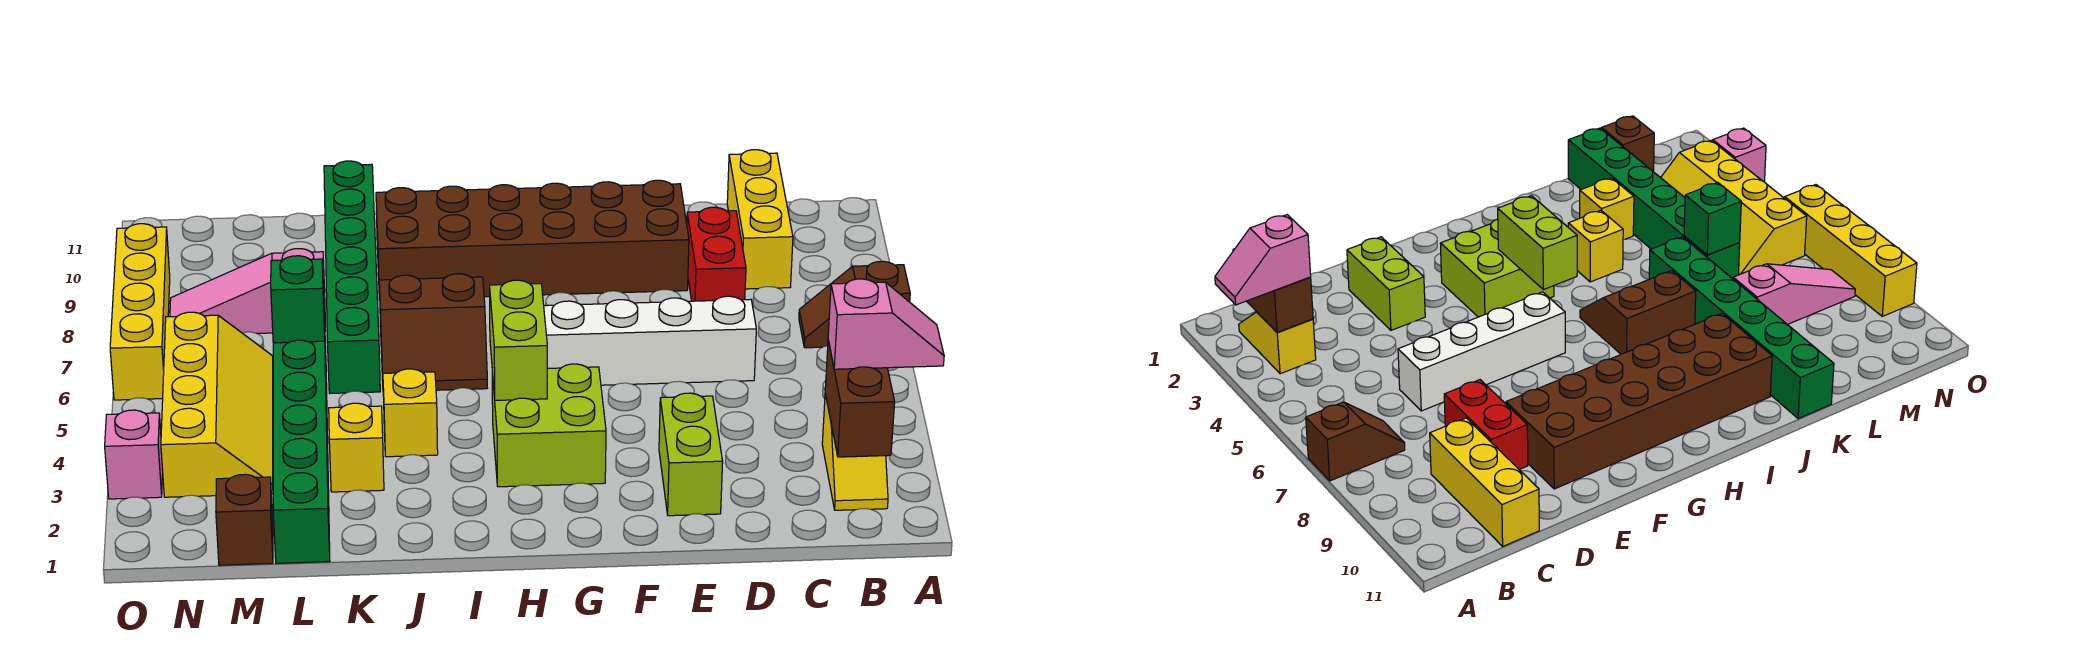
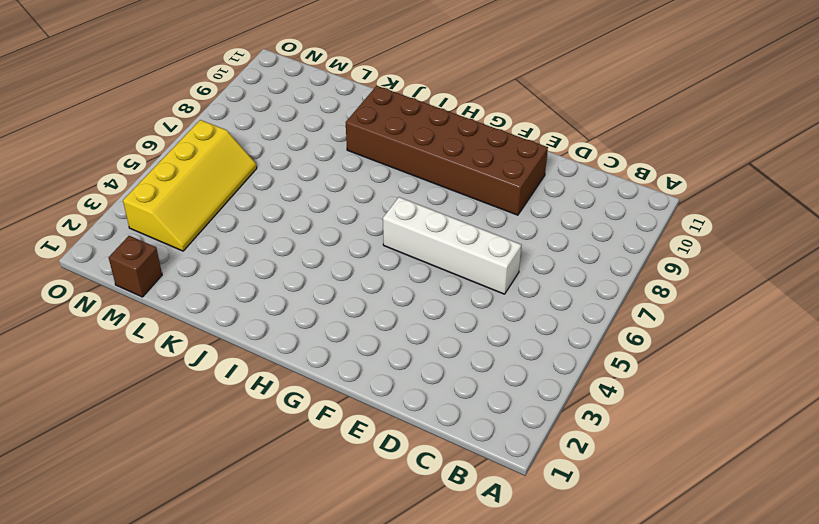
none -> brown slope A7:B7 level 1 top A
none -> yellow slope B2:B3 level 1 top 3
none -> yellow brick C9:C11 level 1

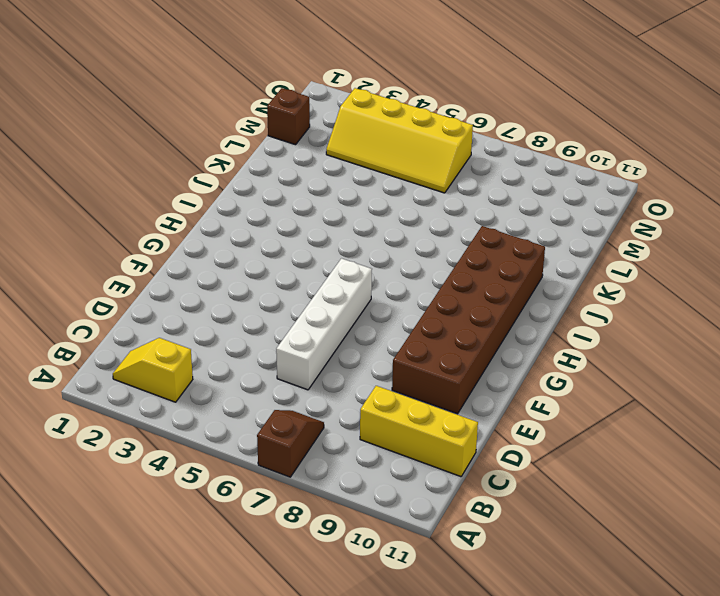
none -> red brick D8:D9 level 1
none -> lime brick E2:E3 level 1
none -> lime brick G3:H4 level 1

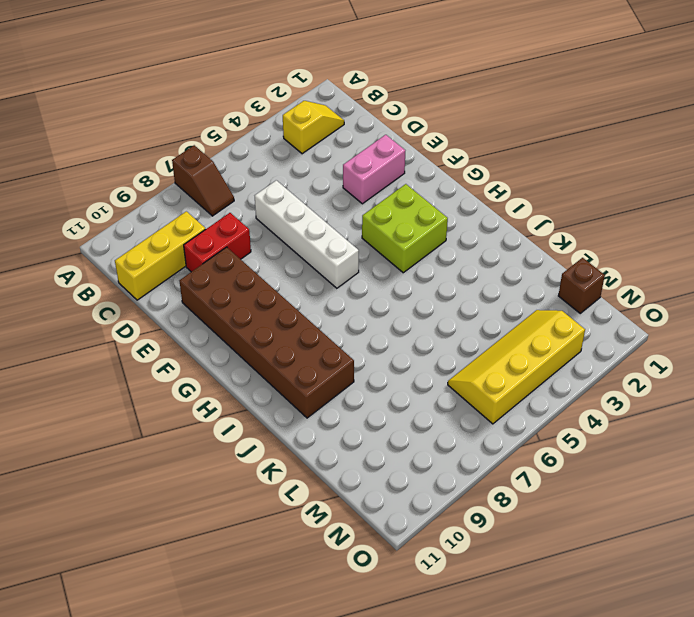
pink brick E2:E3 level 1 -> lime brick E2:E3 level 1
none -> brown slope I6:J7 level 1 top 7
none -> yellow brick J4 level 1
none -> yellow brick K3 level 1

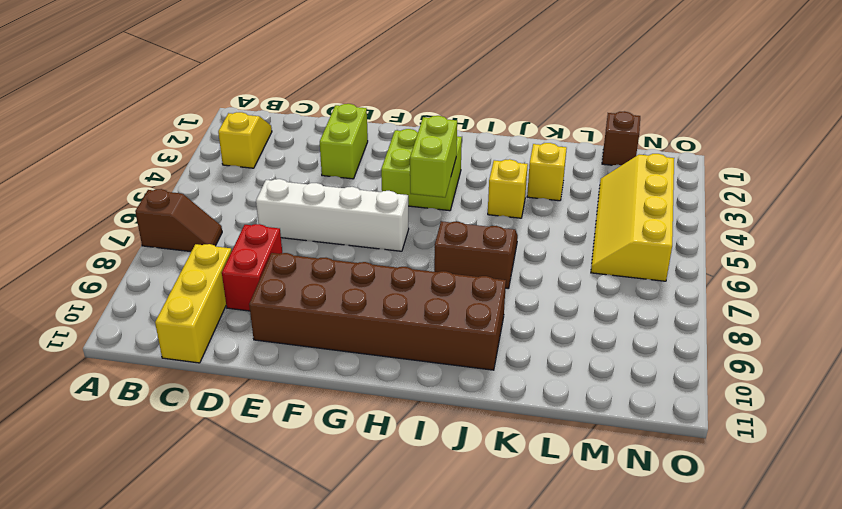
none -> green brick K6:K11 level 1
none -> green brick L1:L6 level 1
none -> pink slope L8:N8 level 1 top L

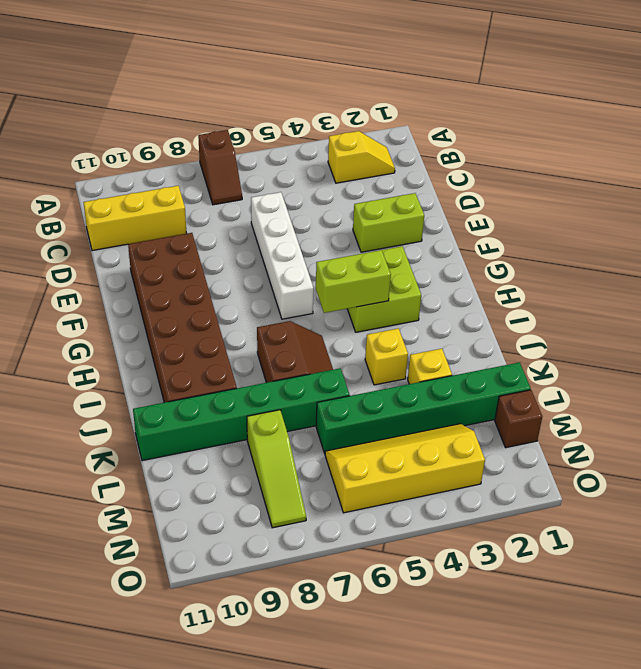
lime slope L8:N8 level 1 top L -> pink slope L8:N8 level 1 top L
none -> red brick D8:D9 level 1
none -> pink brick O3 level 1
none -> yellow brick O6:O9 level 1

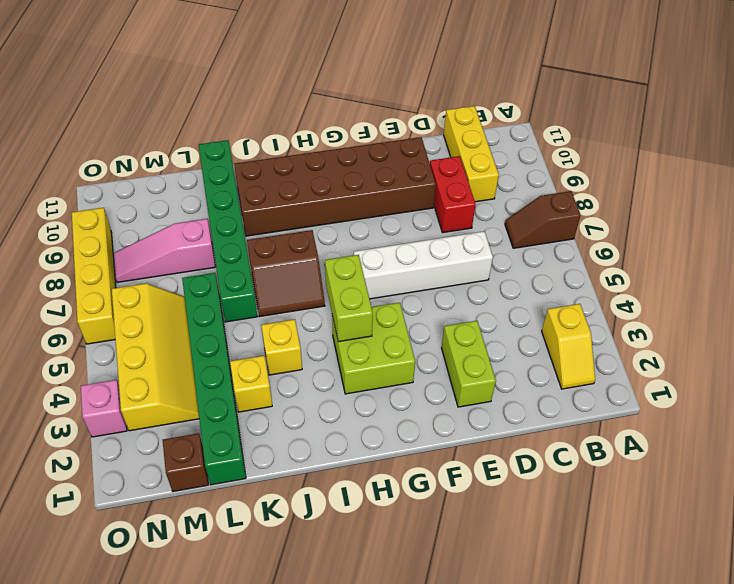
none -> brown brick B2:B3 level 2
none -> green brick L6 level 2
none -> pink slope A3:B3 level 3 top B

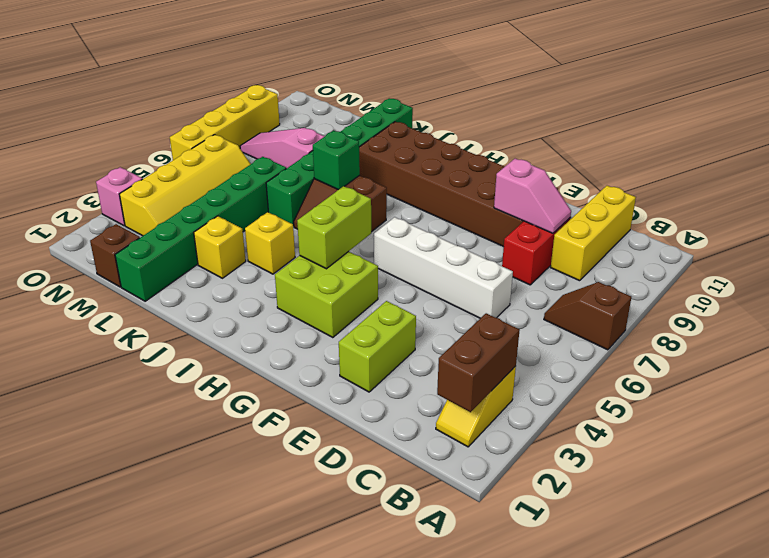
pink slope D9:E9 level 2 top E -> pink slope A3:B3 level 3 top B
green brick J7 level 2 -> green brick L6 level 2

